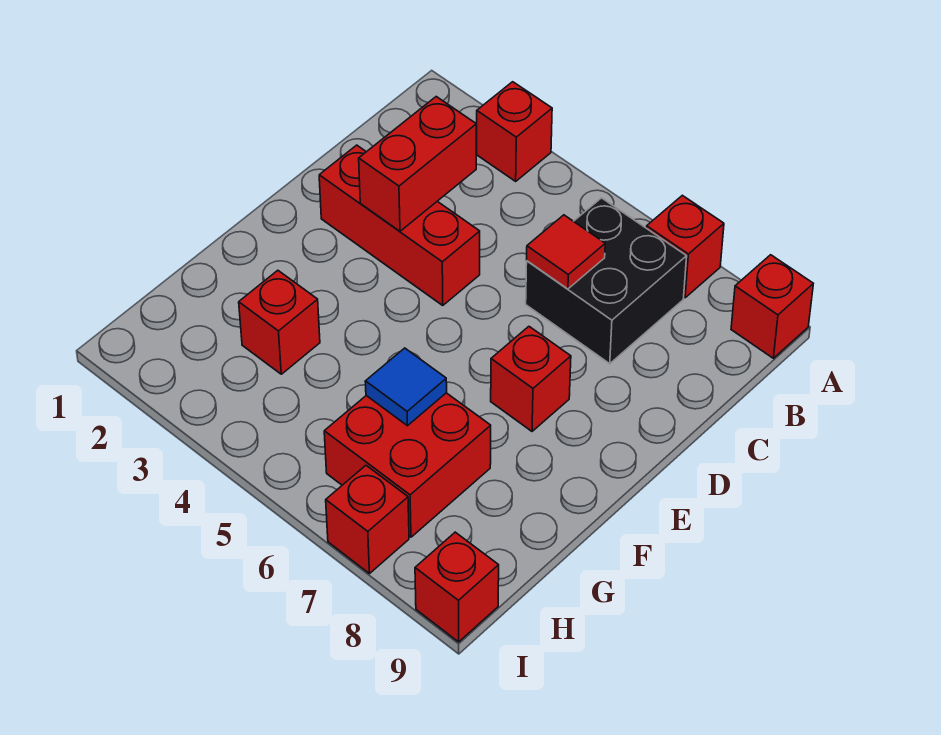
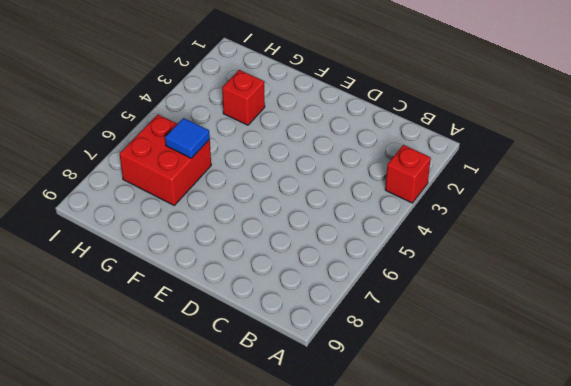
none -> red brick A7 level 1
none -> red brick A9 level 1
none -> black brick B6:C7 level 1

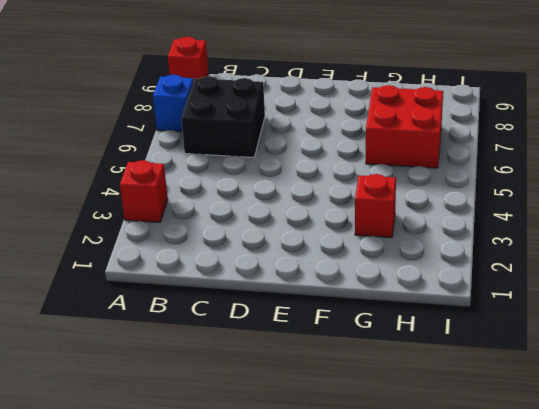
blue brick A7 level 1 -> red brick A7 level 1
none -> red brick D2:D4 level 1
none -> red brick E7 level 1
none -> red brick I7 level 1

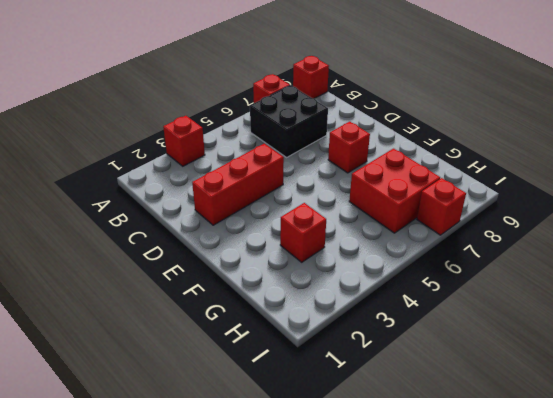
none -> red brick I9 level 1
none -> red brick C3:D3 level 2
none -> red tile C6 level 2

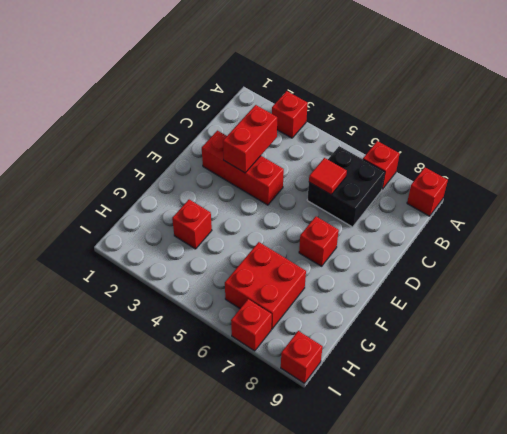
none -> blue tile G6 level 2

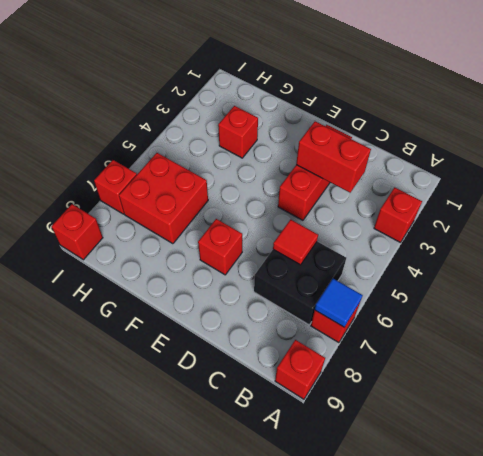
blue tile A7 level 2 -> blue tile G6 level 2

